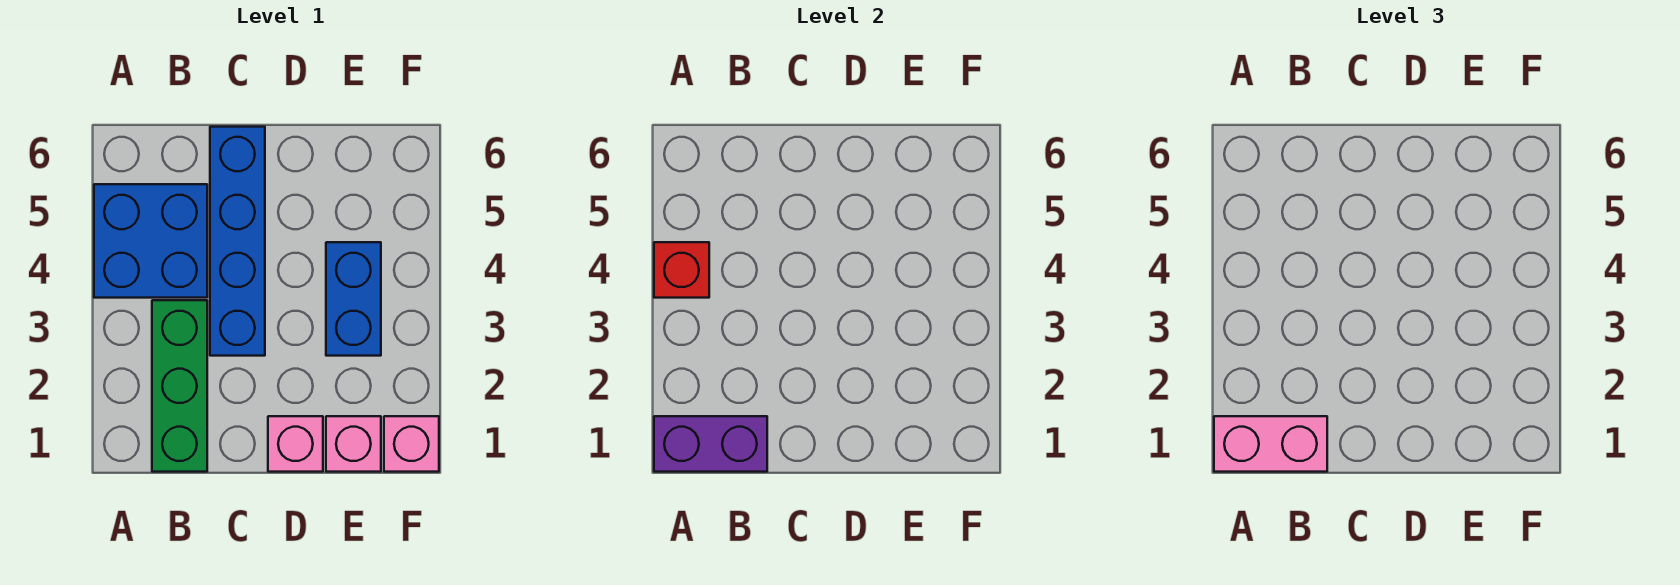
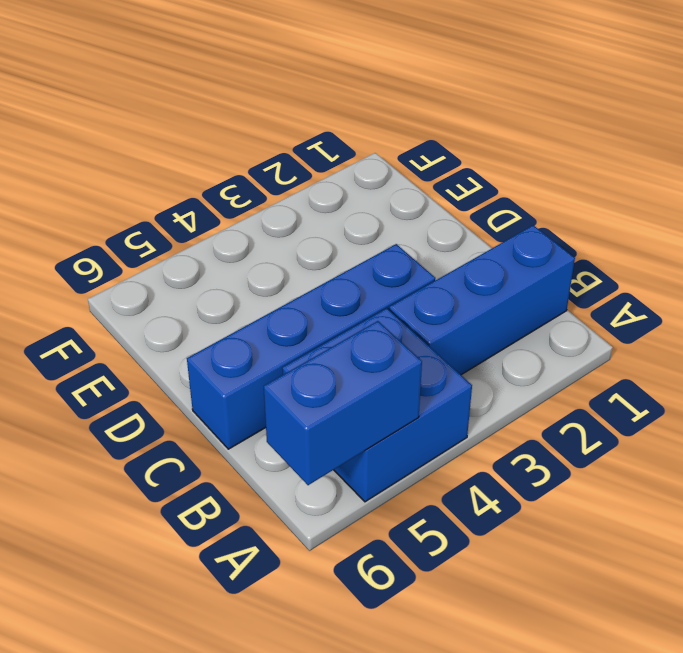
blue brick A5:A6 level 2 -> blue brick E3:E4 level 1
blue brick B1:B3 level 1 -> green brick B1:B3 level 1
none -> pink brick D1 level 1
none -> pink brick E1 level 1

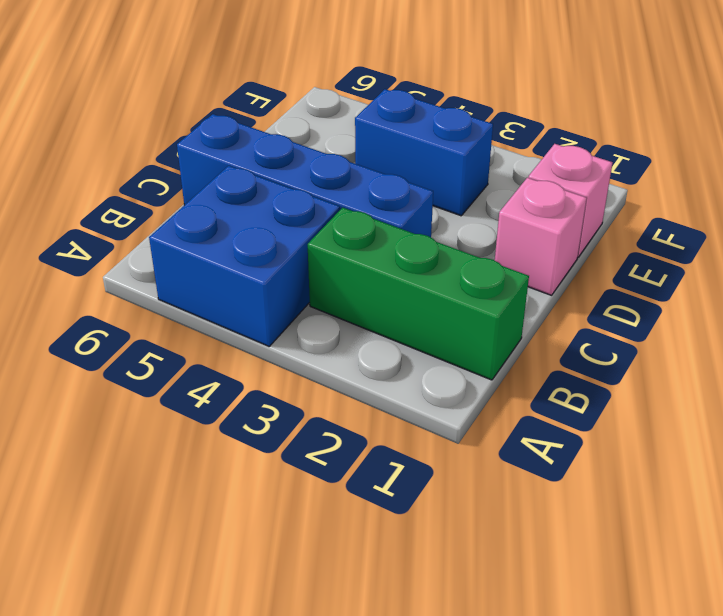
none -> pink brick F1 level 1
none -> purple brick A1:B1 level 2

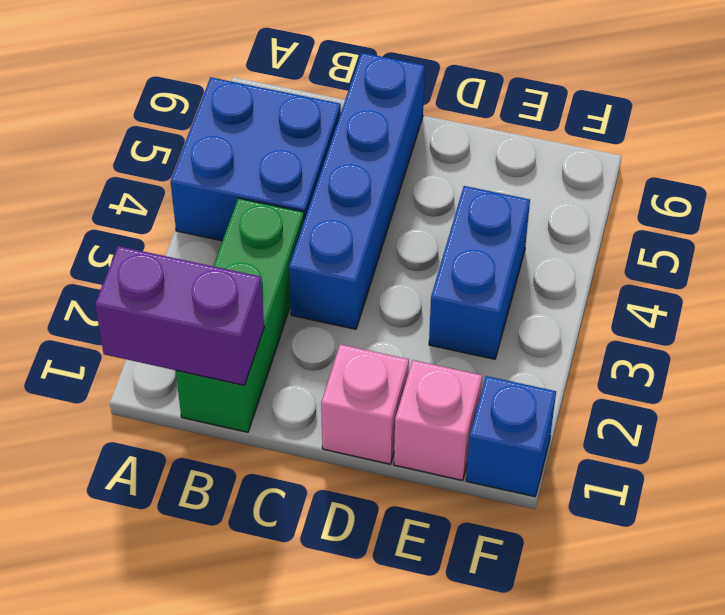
blue brick F1 level 1 -> pink brick F1 level 1
none -> red brick A4 level 2
none -> pink brick A1:B1 level 3

